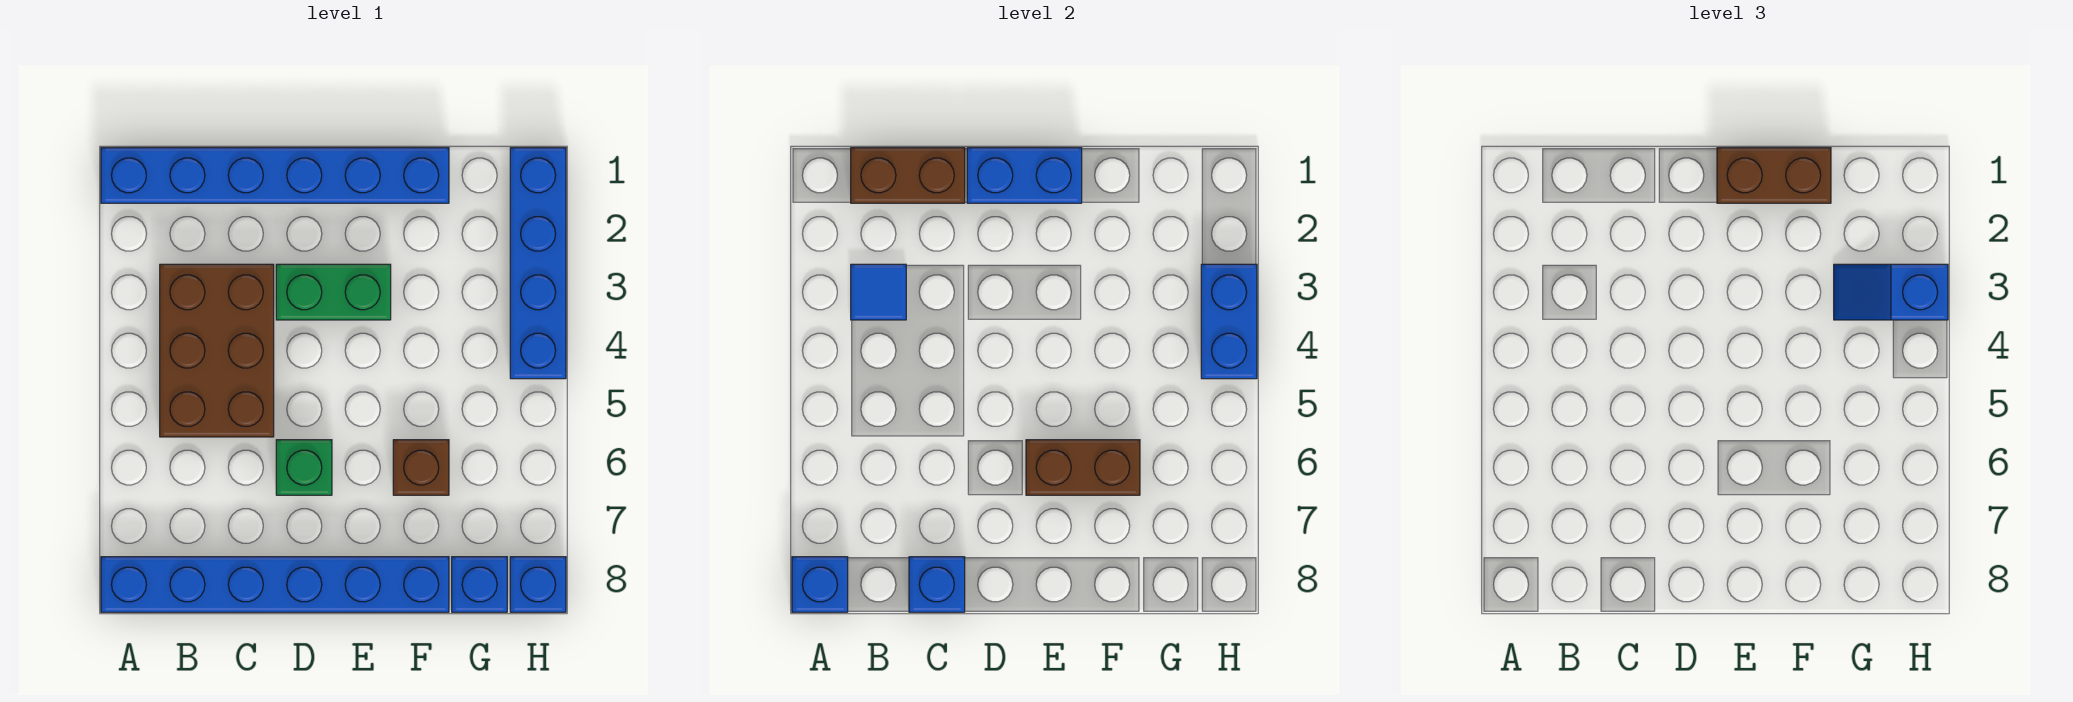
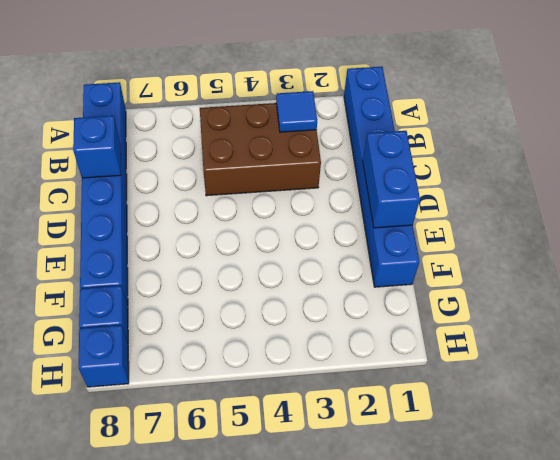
none -> green brick D3:E3 level 1
none -> green brick D6 level 1
none -> brown brick F6 level 1

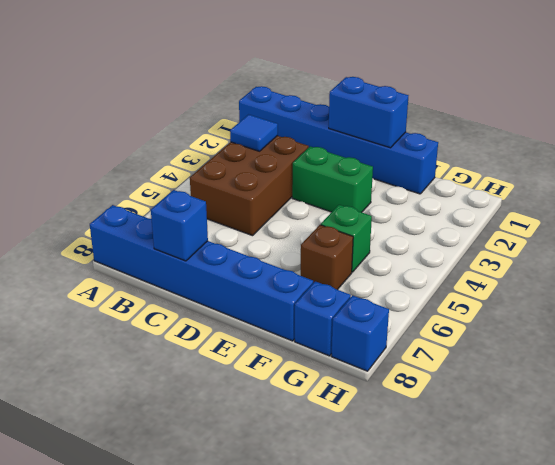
green brick F5 level 1 -> green brick D6 level 1
none -> blue brick H1:H4 level 1
none -> blue brick A8 level 2
none -> brown brick B1:C1 level 2

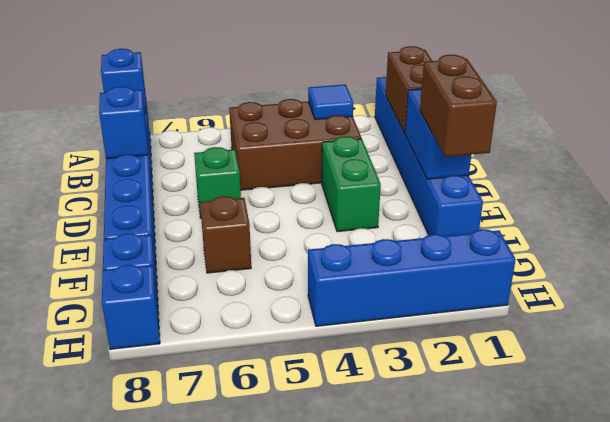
none -> brown brick E6:F6 level 2
none -> blue brick H3:H4 level 2
none -> blue slope G3:H3 level 3 top H

